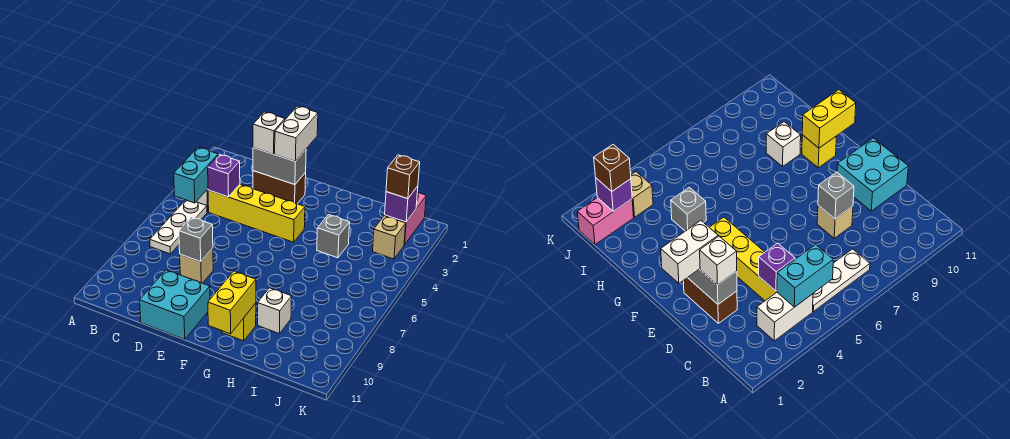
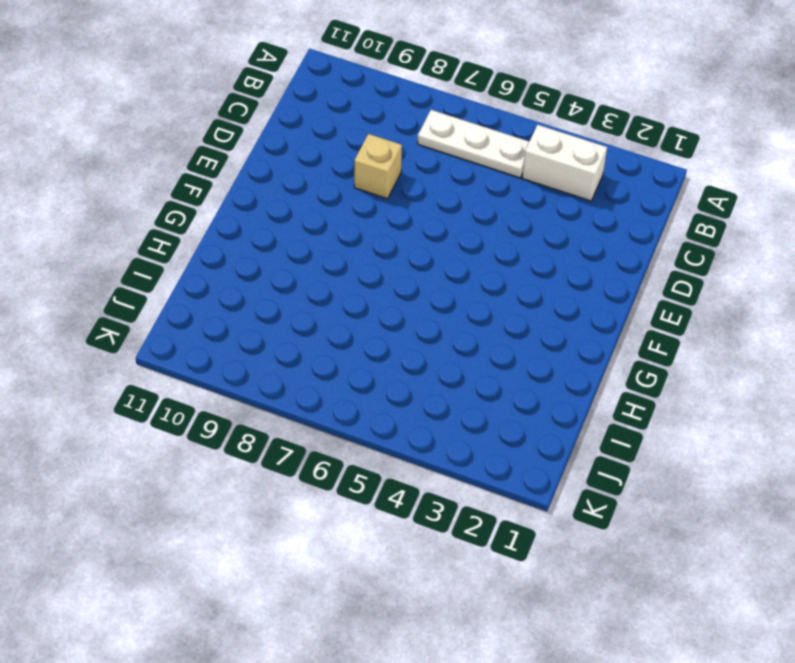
none -> yellow brick C4:F4 level 1
none -> brown brick D2:E2 level 1
none -> cyan brick D10:E11 level 1

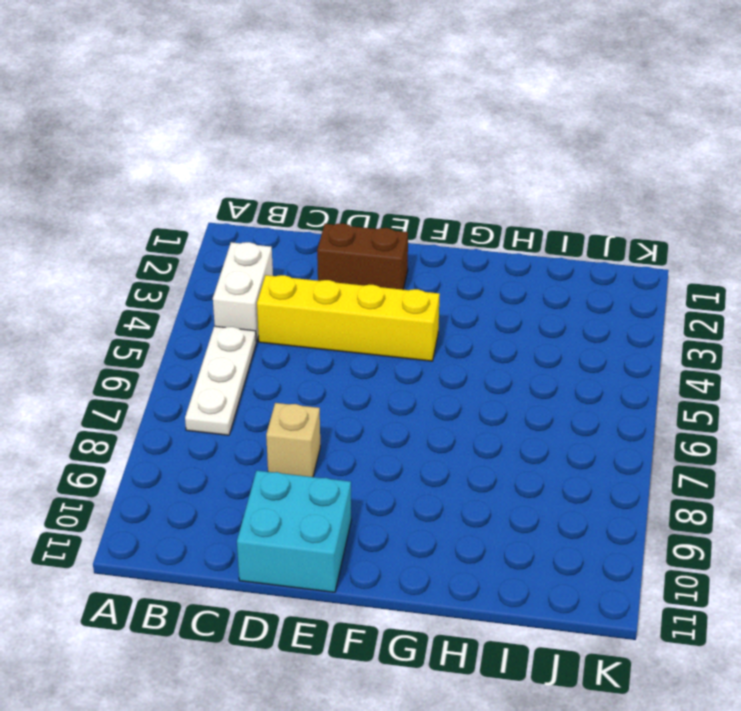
none -> yellow brick G10 level 1
none -> grey brick H4 level 1
none -> white brick H9 level 1

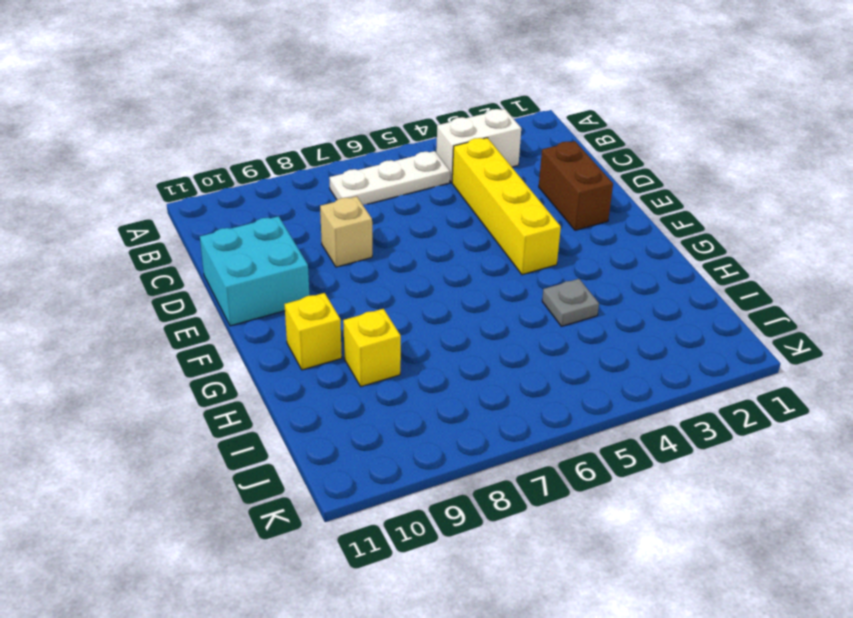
grey plate H4 level 1 -> grey brick H4 level 1
yellow brick H9 level 1 -> white brick H9 level 1
none -> pink brick J1:J2 level 1
none -> tan brick J3 level 1
none -> cyan brick B4:B5 level 2

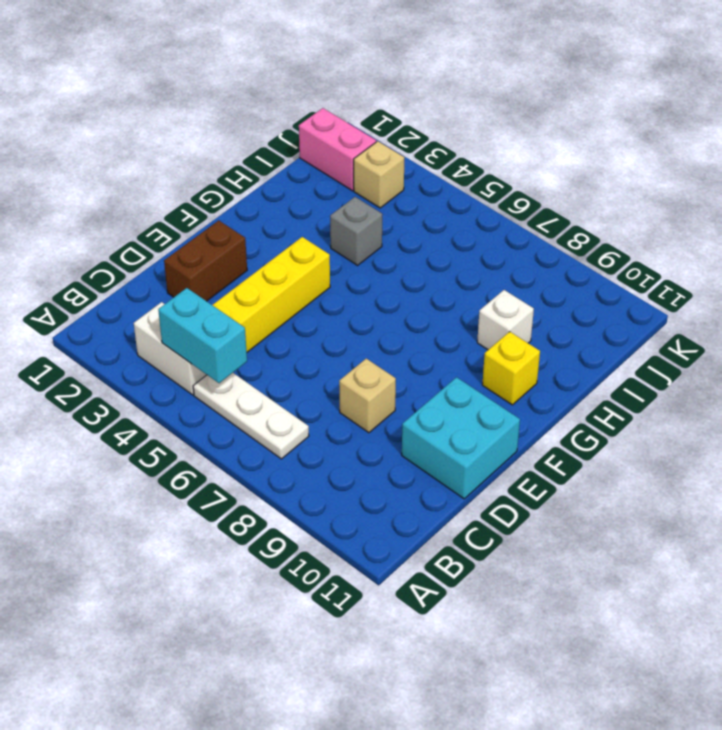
none -> purple brick C4 level 2
none -> grey brick D2:E2 level 2
none -> grey brick D8 level 2

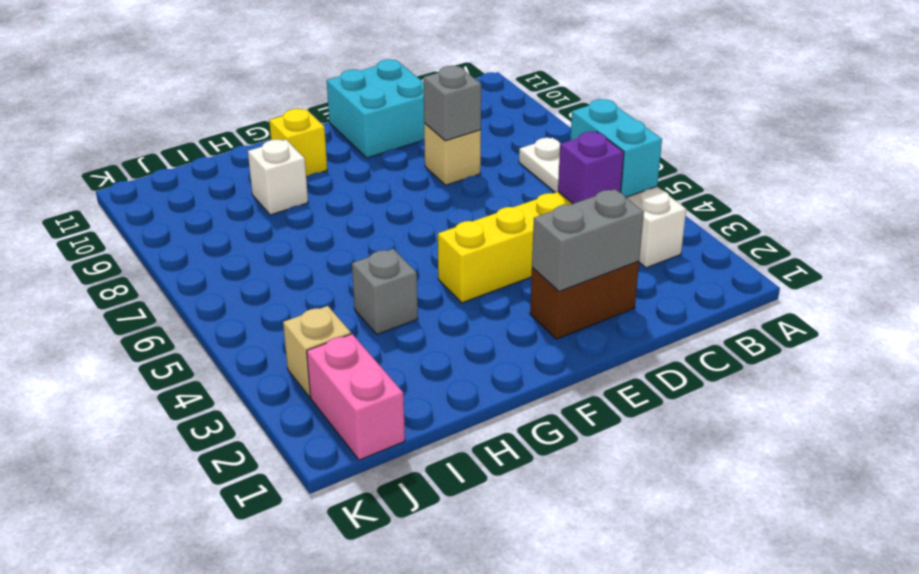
none -> yellow brick G10:G11 level 2
none -> purple brick J2 level 2
none -> white brick D2 level 3

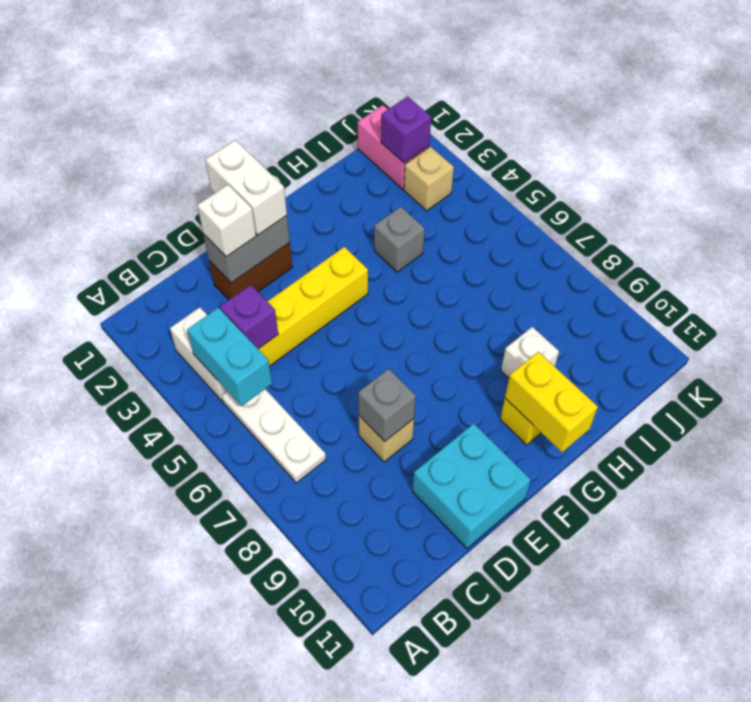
none -> brown brick J2 level 3

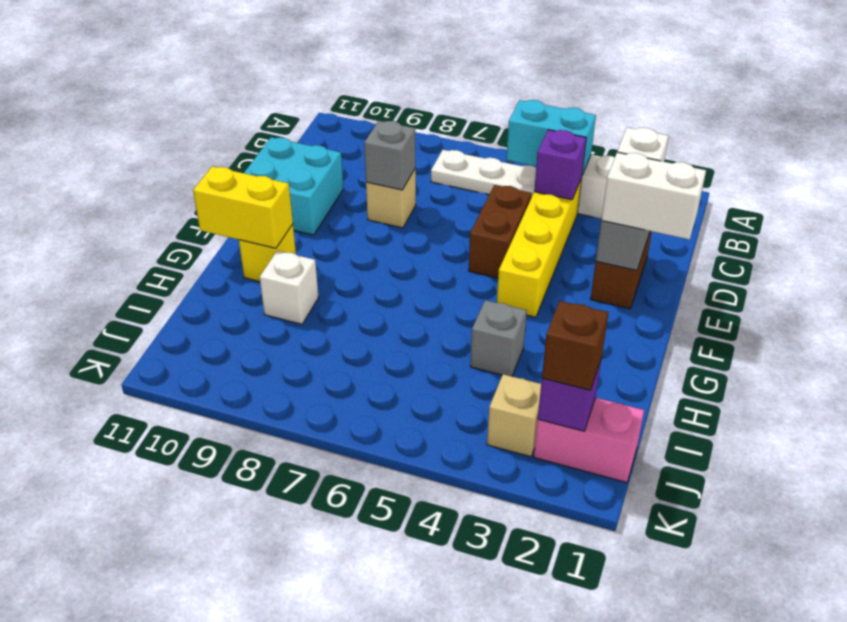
brown brick D5:E5 level 1 -> none

